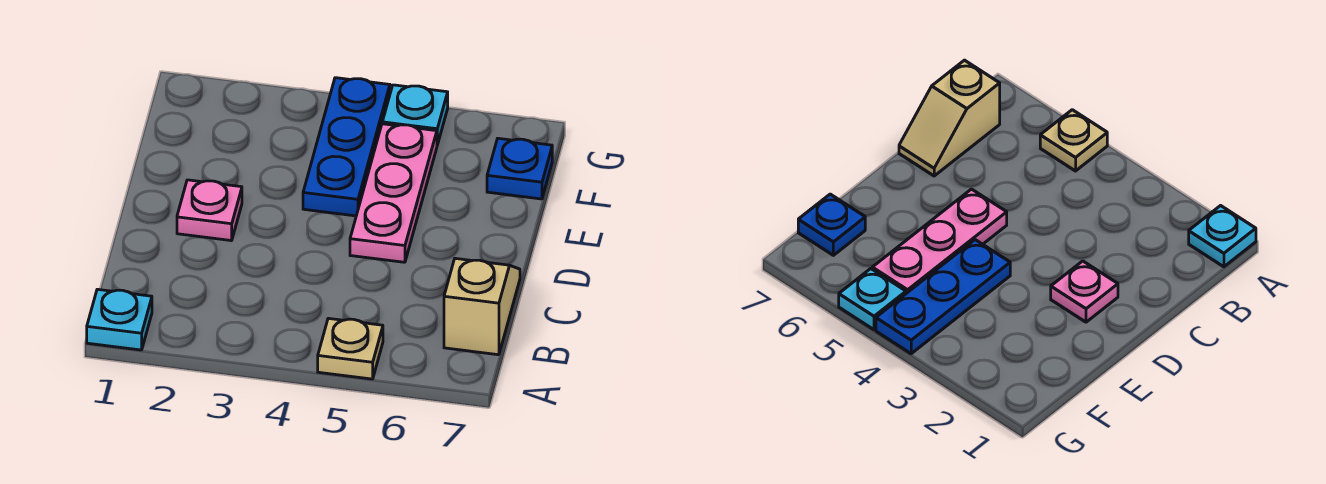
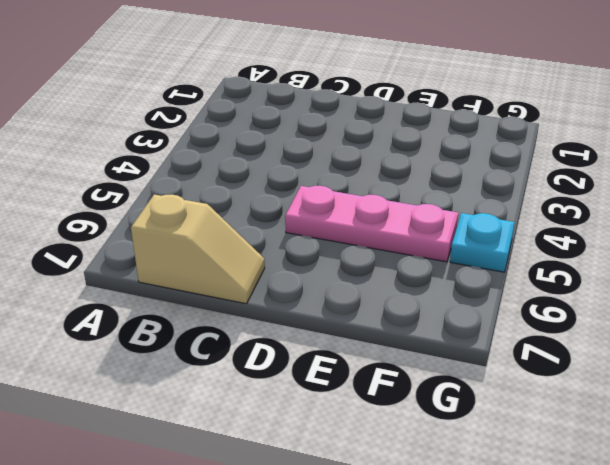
none -> cyan plate A1 level 1
none -> tan plate A5 level 1

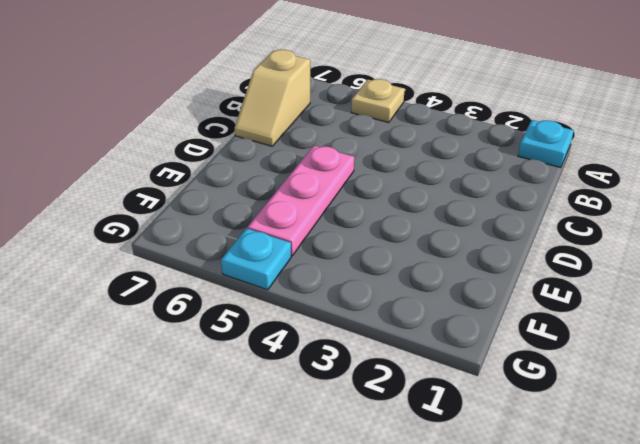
none -> pink plate D2 level 1
none -> blue plate E4:G4 level 1

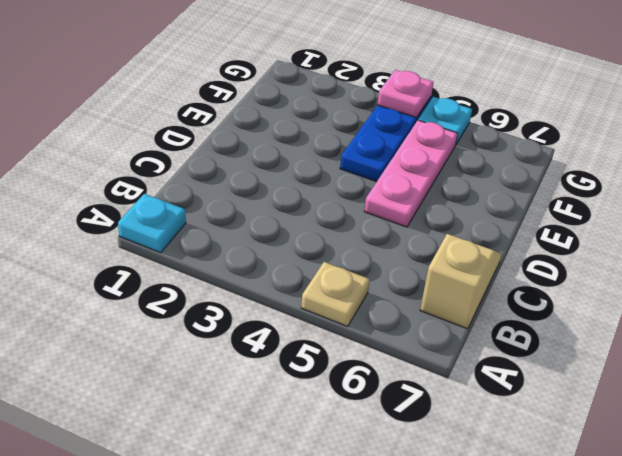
pink plate G4 level 2 -> pink plate D2 level 1
none -> blue plate F7 level 1

